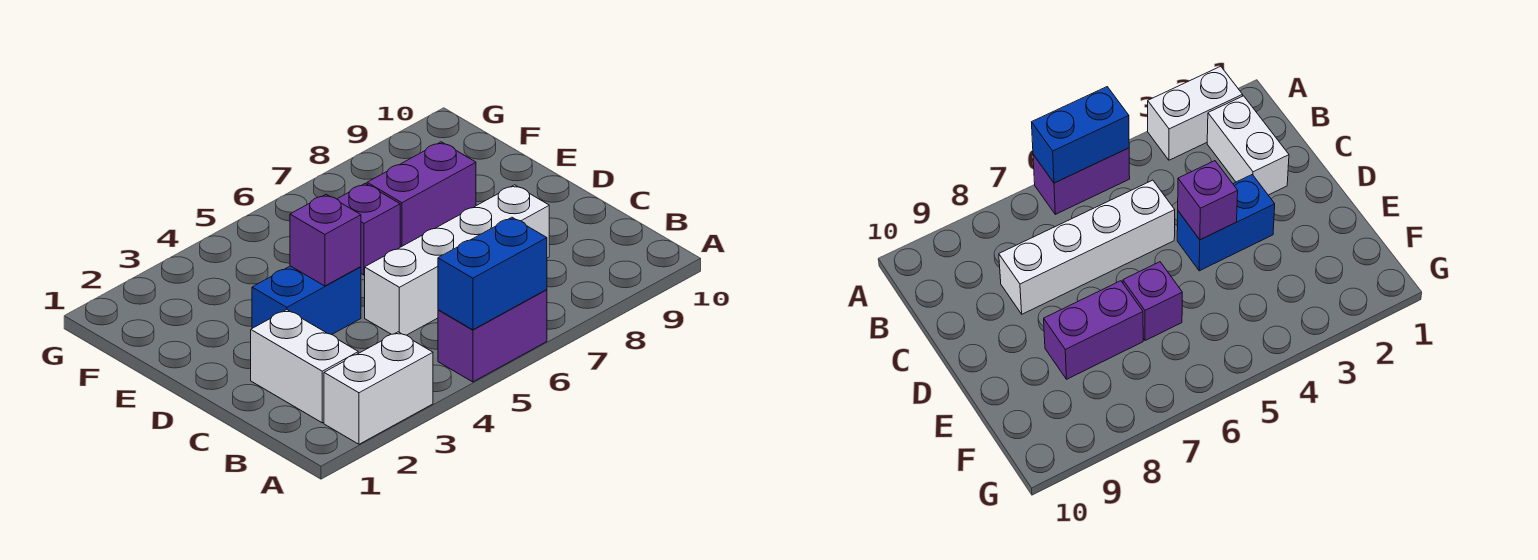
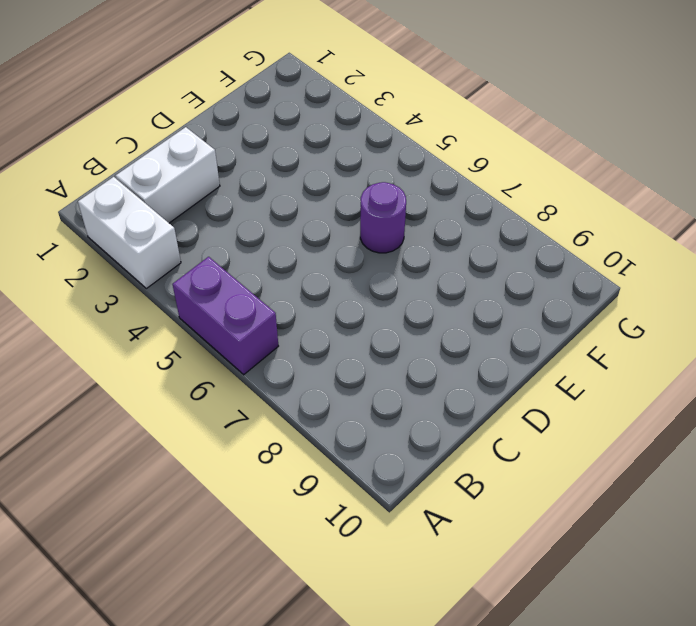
purple round brick E6 level 1 -> purple brick E6 level 1
none -> white brick C5:C8 level 1
none -> blue brick D3:D4 level 1

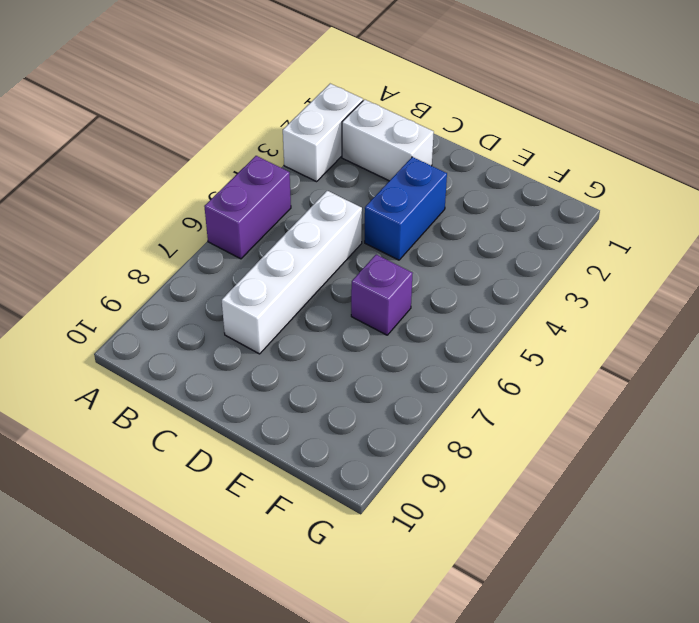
none -> purple brick E7:E8 level 1
none -> blue brick A5:A6 level 2

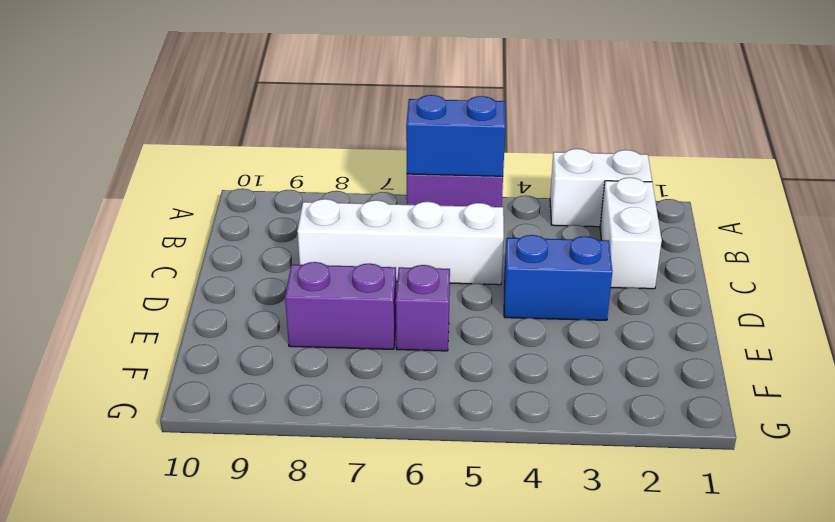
none -> purple brick D4 level 2

